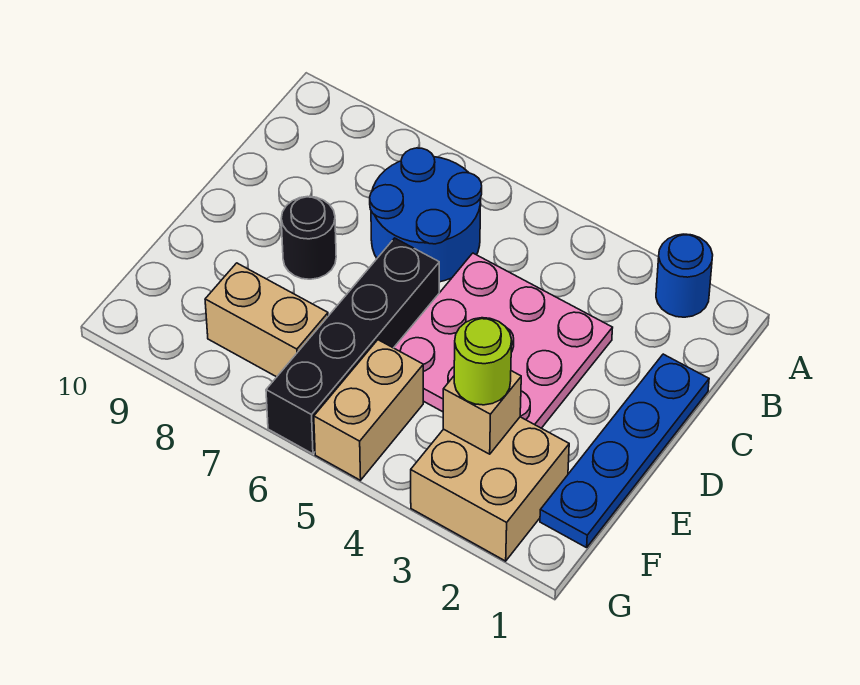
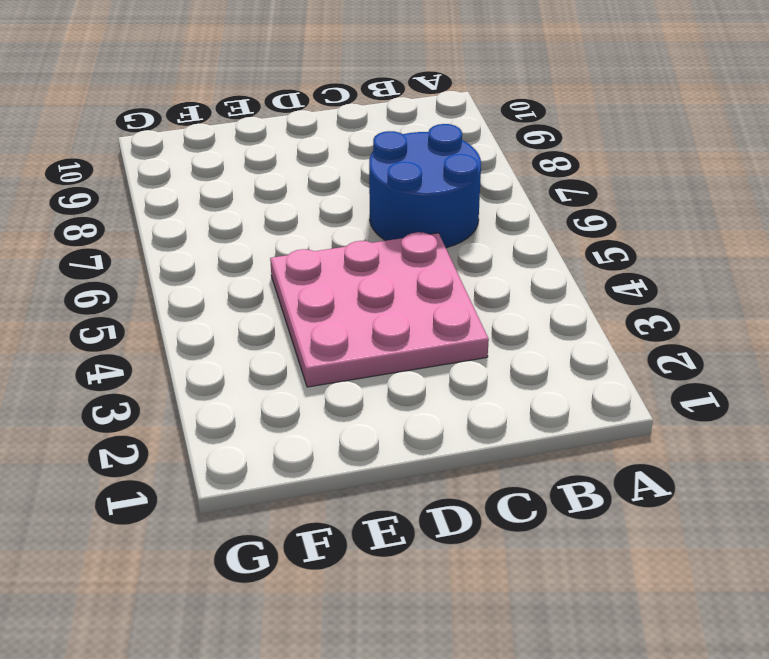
none -> blue round brick A2 level 1
none -> blue plate C1:F1 level 1

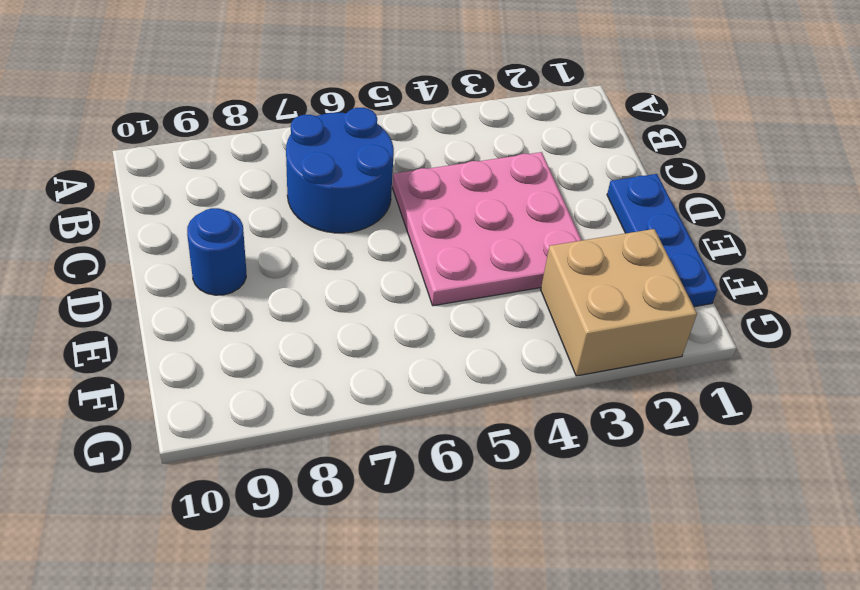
blue plate D1:F1 level 1 -> blue plate C1:F1 level 1
blue round brick D9 level 1 -> blue round brick A2 level 1
none -> black brick D6:G6 level 1
none -> black round brick D8 level 1

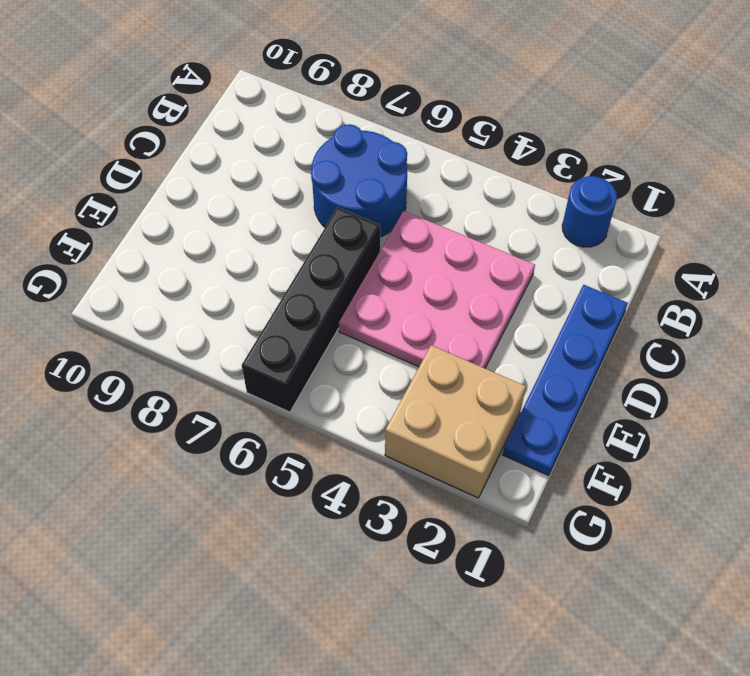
none -> black round brick D8 level 1
none -> tan brick F5:G5 level 1

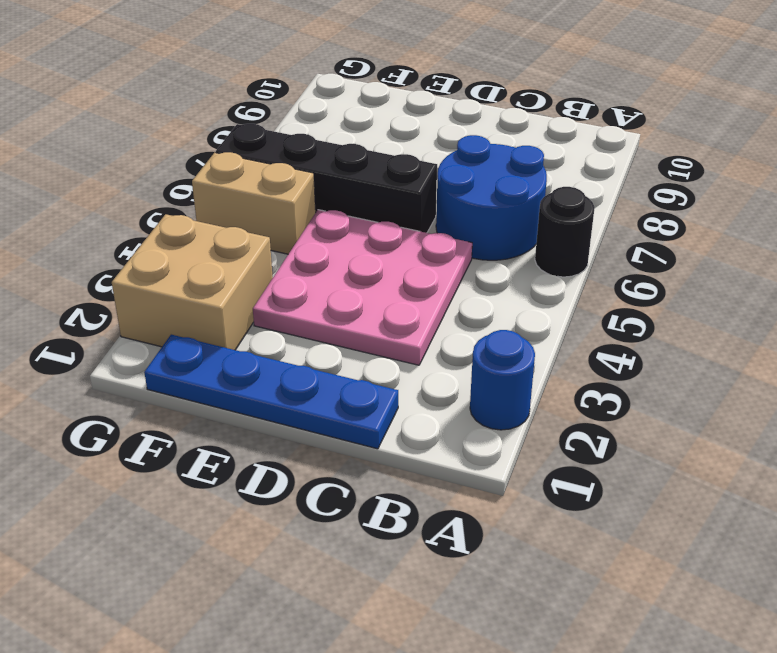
black round brick A6 level 1 -> black round brick D8 level 1
none -> tan brick F7:F8 level 1
none -> tan brick F3 level 2

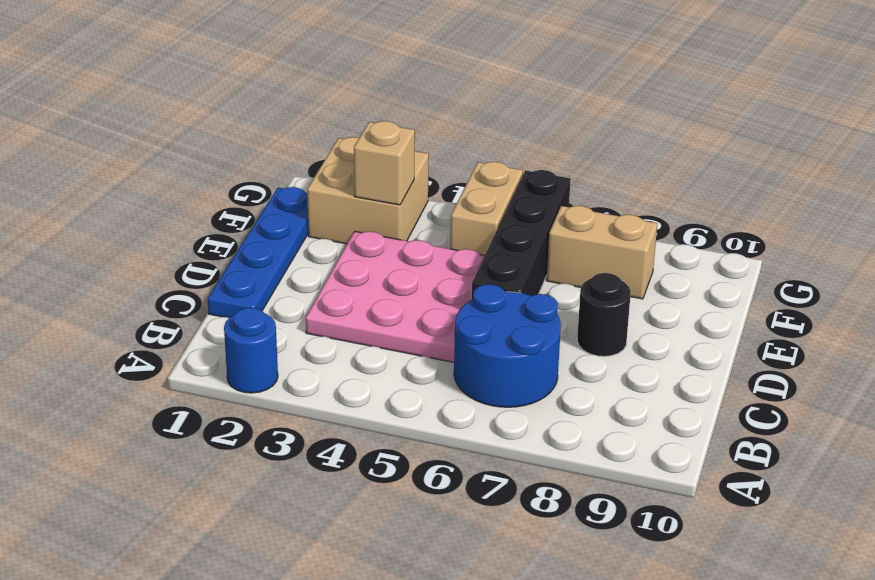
none -> lime round brick F3 level 3

